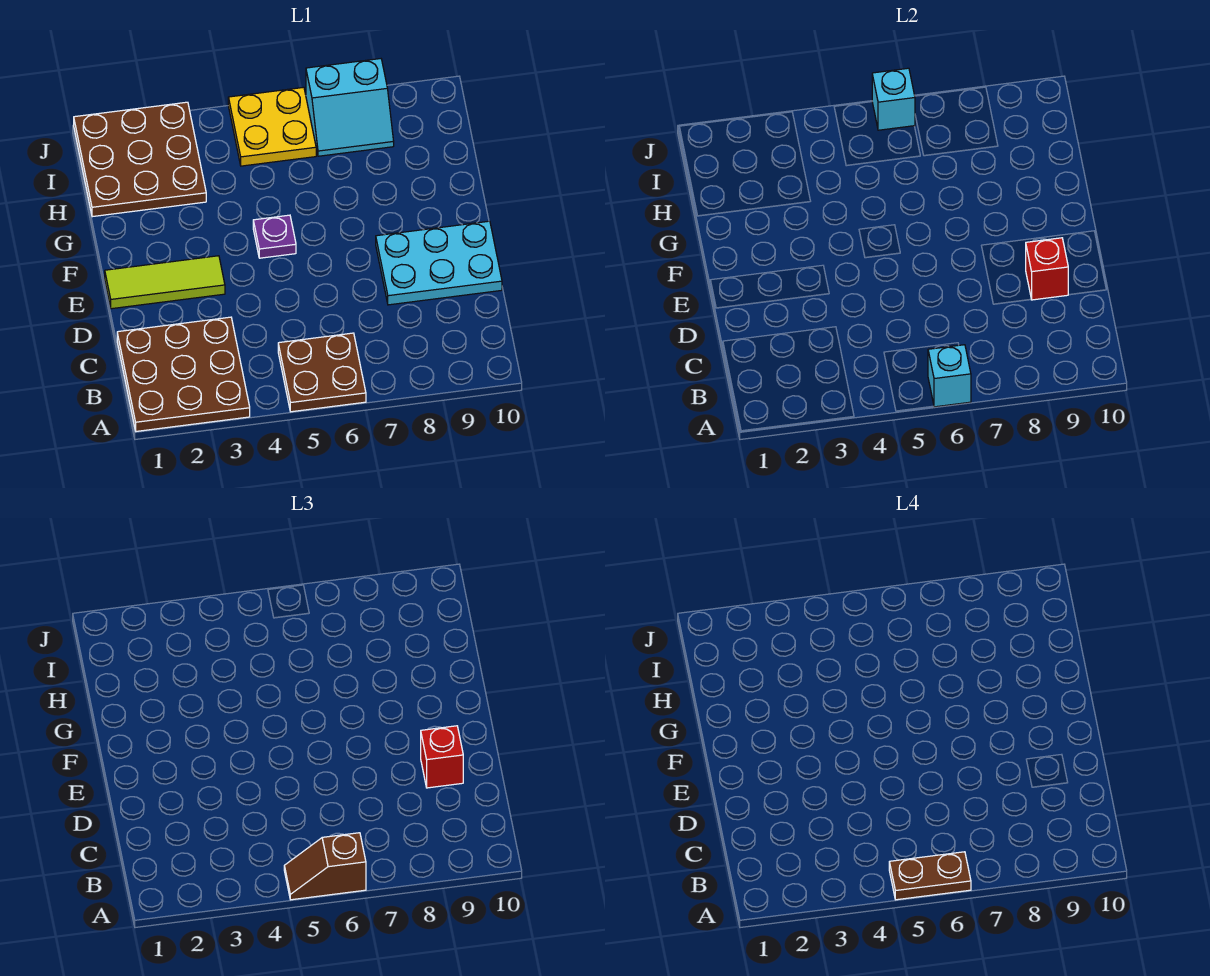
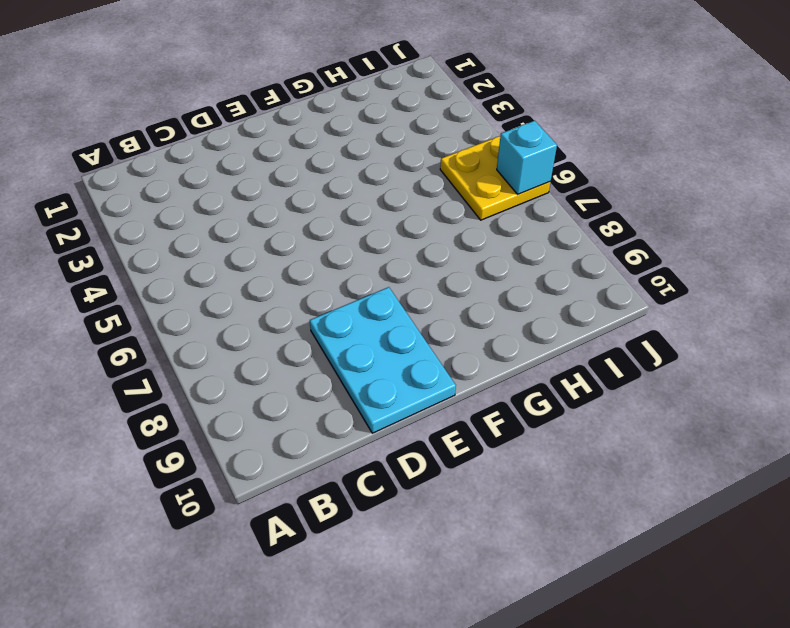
none -> brown plate A1:C3 level 1
none -> brown plate A5:B6 level 1
none -> lime tile E1:E3 level 1

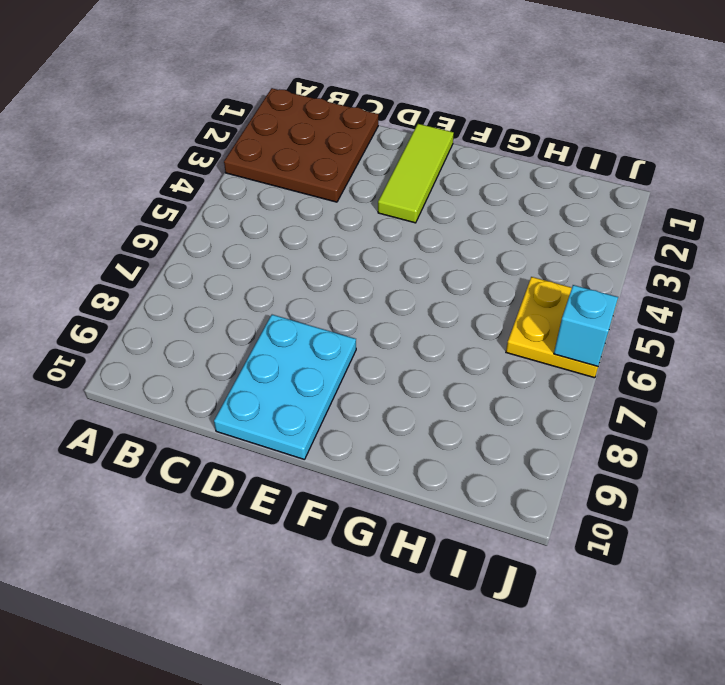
none -> brown plate A5:B6 level 1
none -> purple plate F5 level 1
none -> brown plate H1:J3 level 1

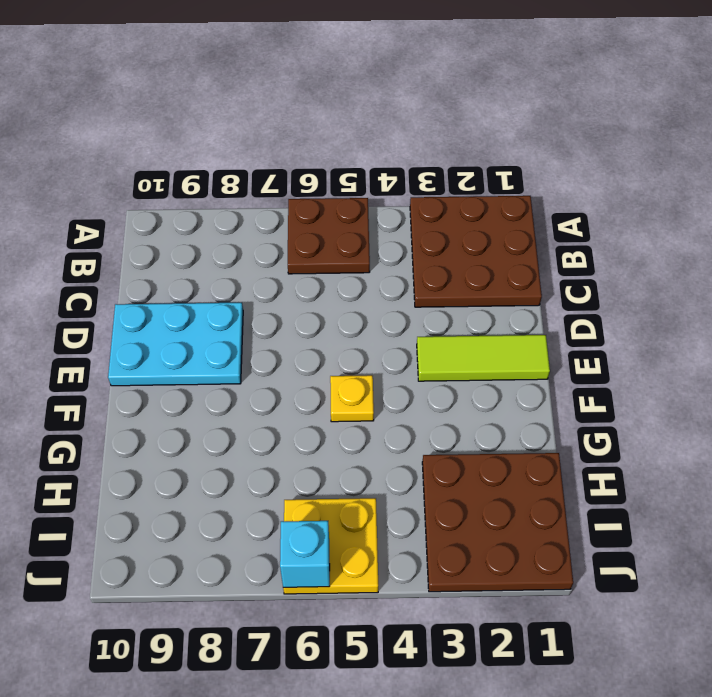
yellow plate F5 level 1 -> purple plate F5 level 1
none -> cyan slope I7:J8 level 1 top J
none -> cyan brick A6 level 2
none -> red brick D9 level 2

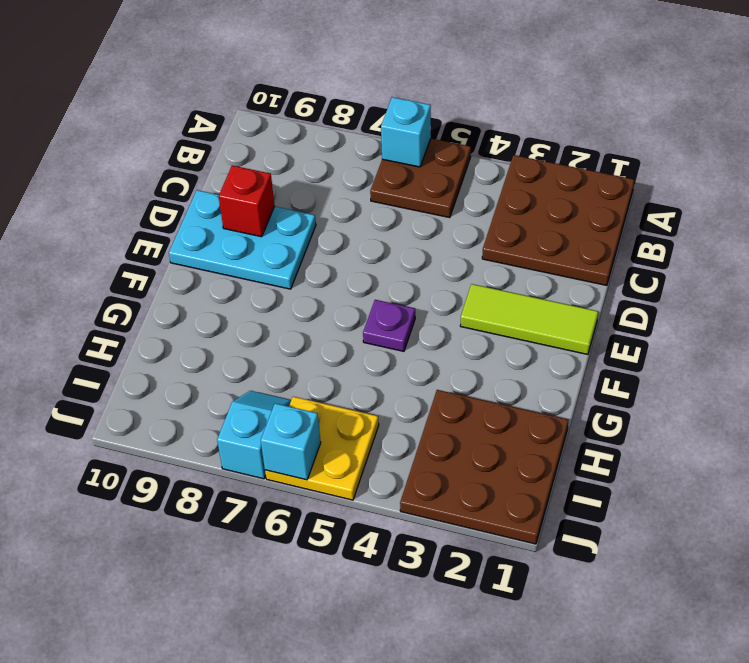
cyan slope I7:J7 level 1 top J -> cyan slope I7:J8 level 1 top J
none -> brown slope A5:A6 level 3 top 6
none -> red brick D9 level 3
none -> brown plate A5:A6 level 4

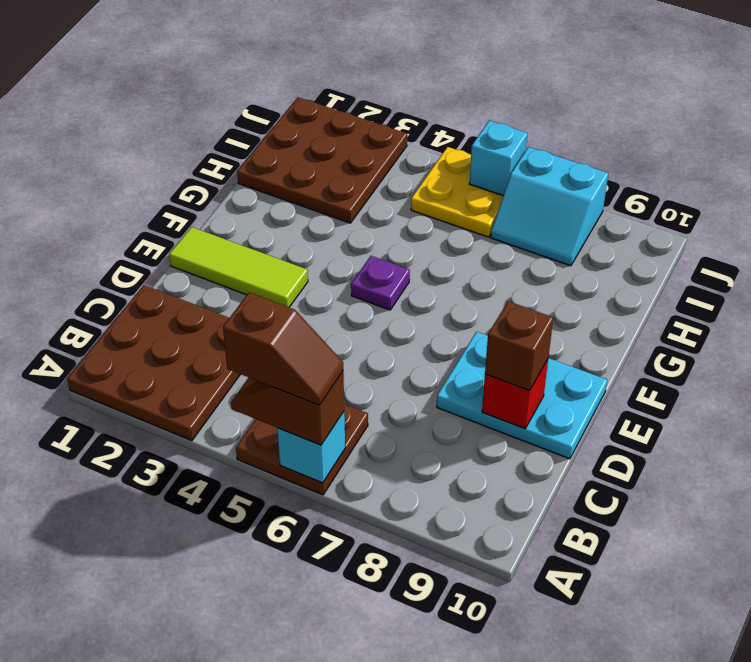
brown slope A5:A6 level 4 top 5 -> brown plate A5:A6 level 4
brown brick D9 level 3 -> red brick D9 level 3

